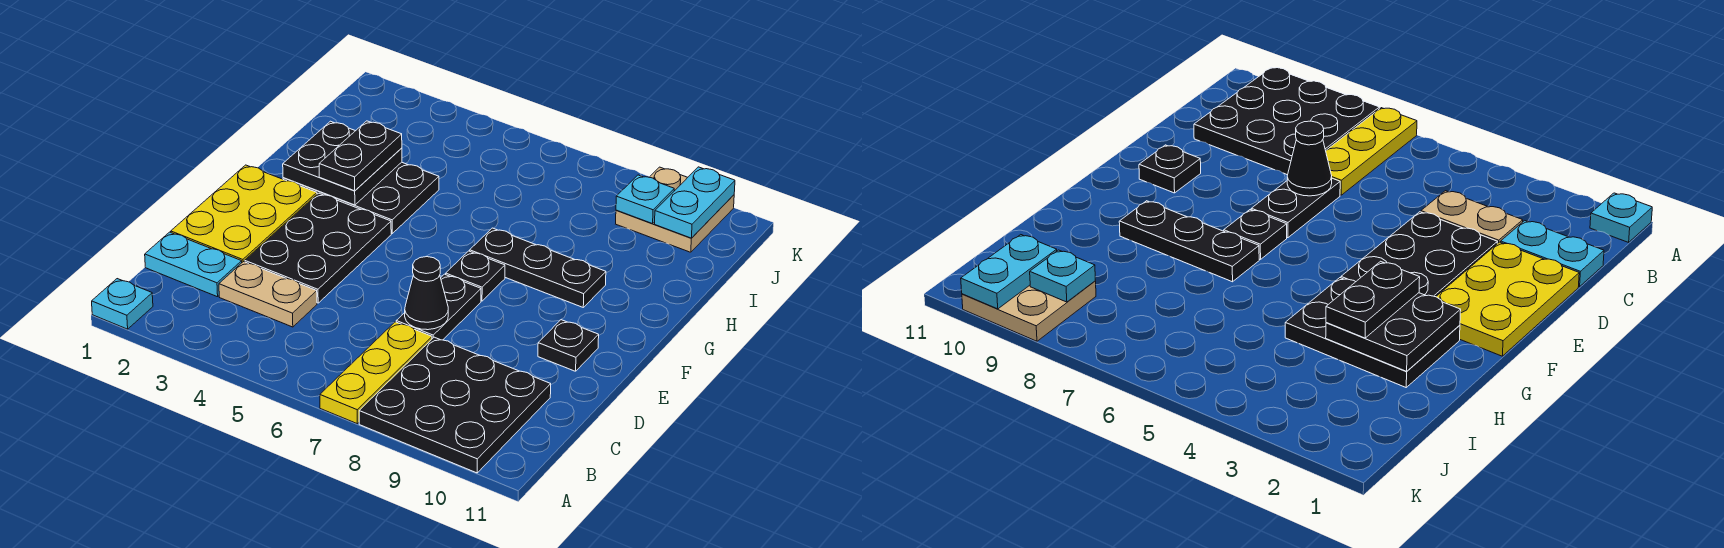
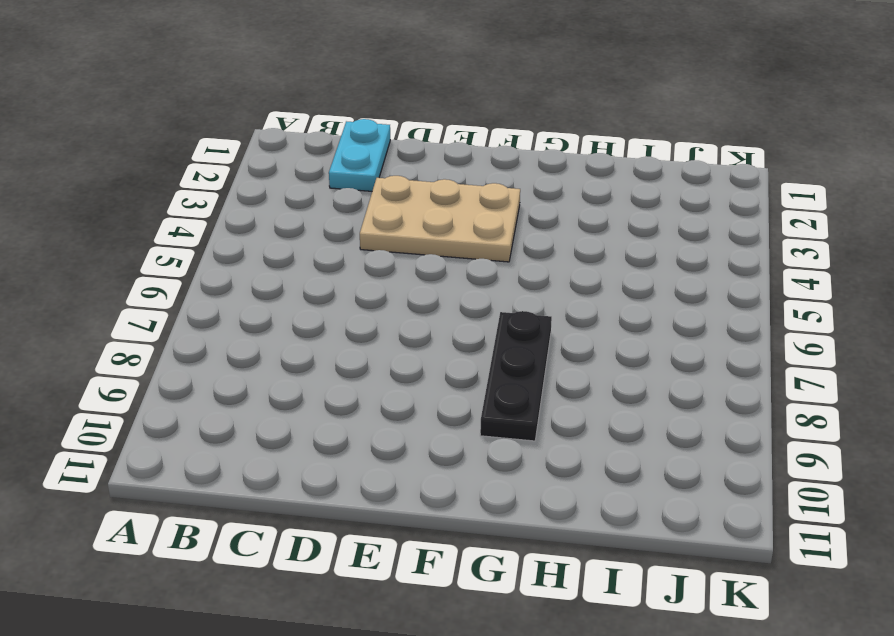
tan plate D3:F4 level 1 -> black plate D3:F4 level 1
none -> cyan plate A1 level 1
none -> yellow plate A7:C7 level 1
none -> black plate A8:C10 level 1

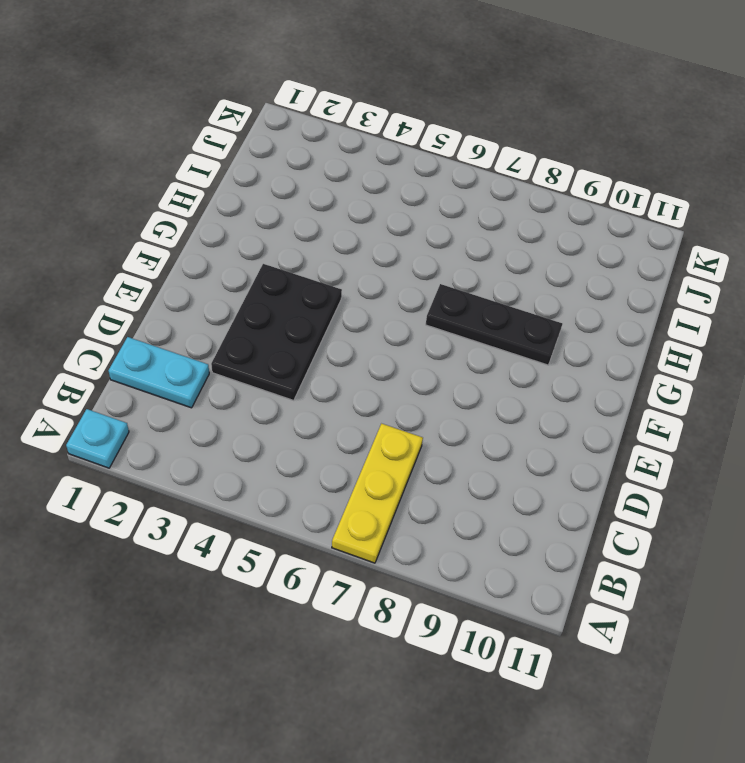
none -> black plate A8:C10 level 1
none -> tan plate C3:C4 level 1
none -> yellow plate D1:F2 level 1

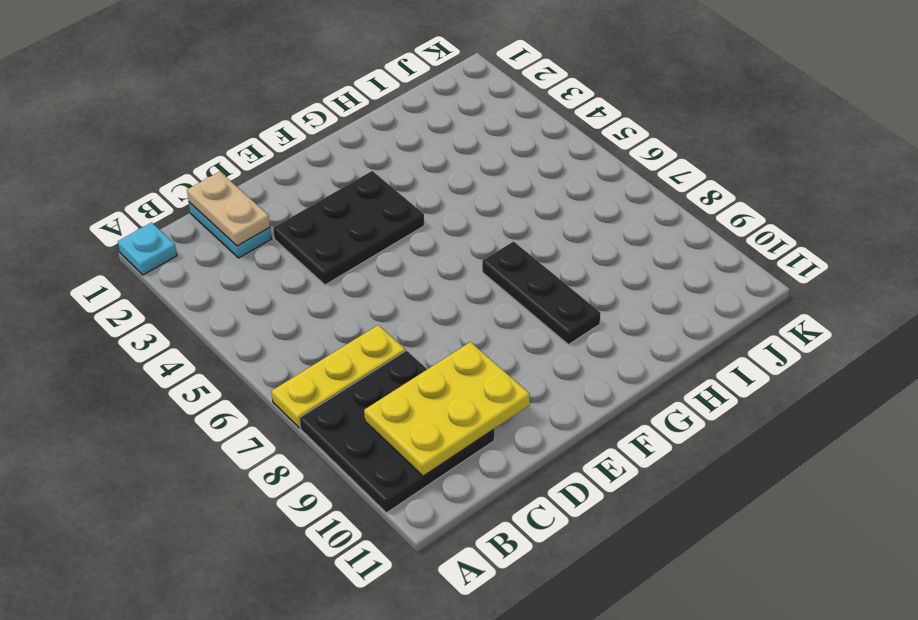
yellow plate B9:D10 level 2 -> yellow plate D1:F2 level 1
tan plate C1:C2 level 2 -> tan plate C3:C4 level 1
none -> black plate D7:E7 level 1
none -> black plate E10 level 1
none -> black plate F7 level 1

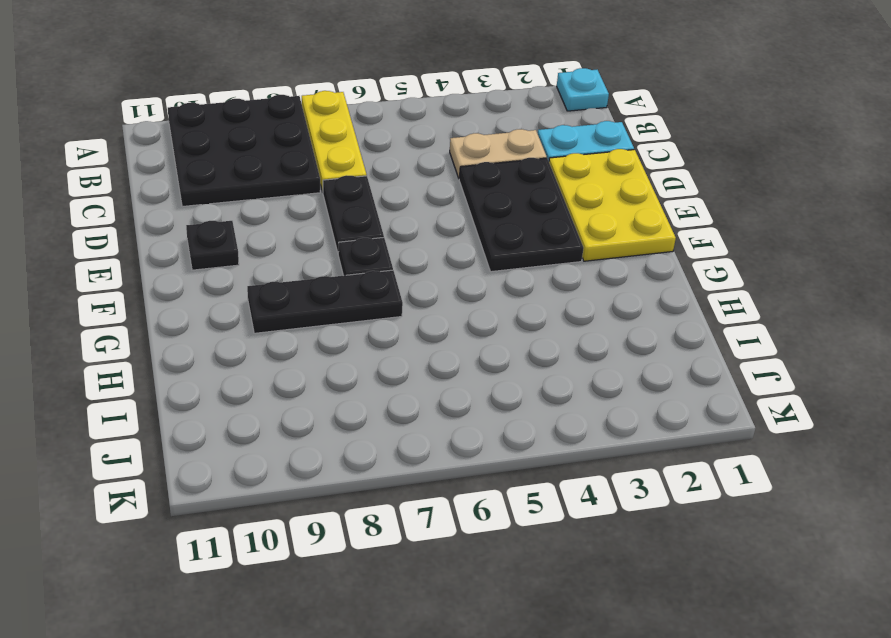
none -> black plate G2:H4 level 1
none -> tan plate J9:K10 level 1
none -> black cone D7 level 2

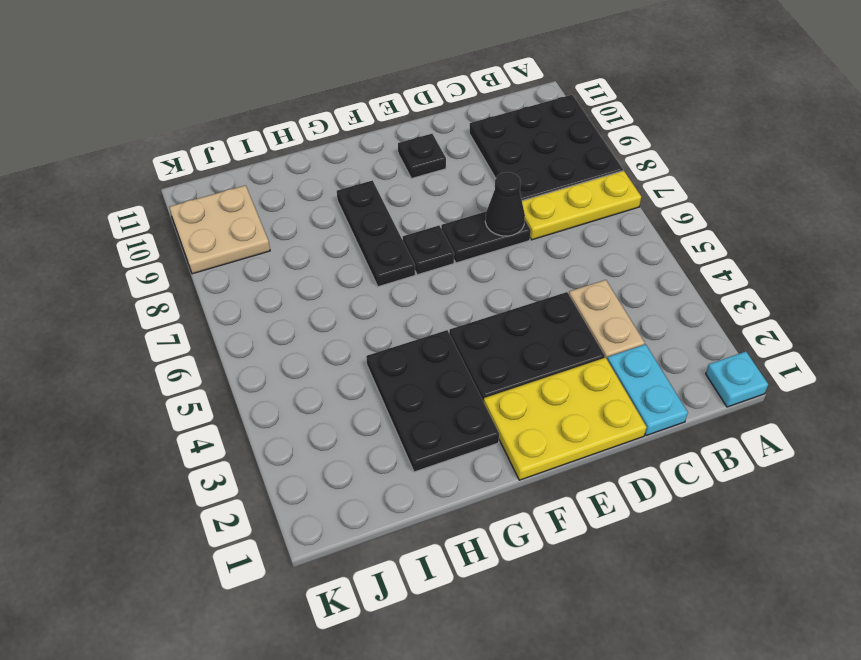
none -> black plate G2:H3 level 2
none -> cyan plate J9 level 2
none -> cyan plate J10:K10 level 2

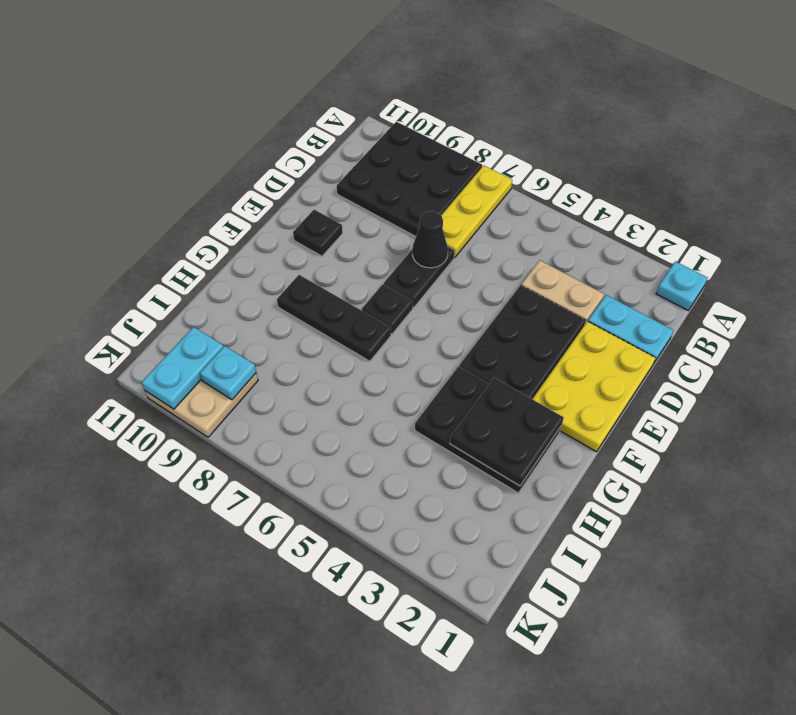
none -> black plate G3:H3 level 3

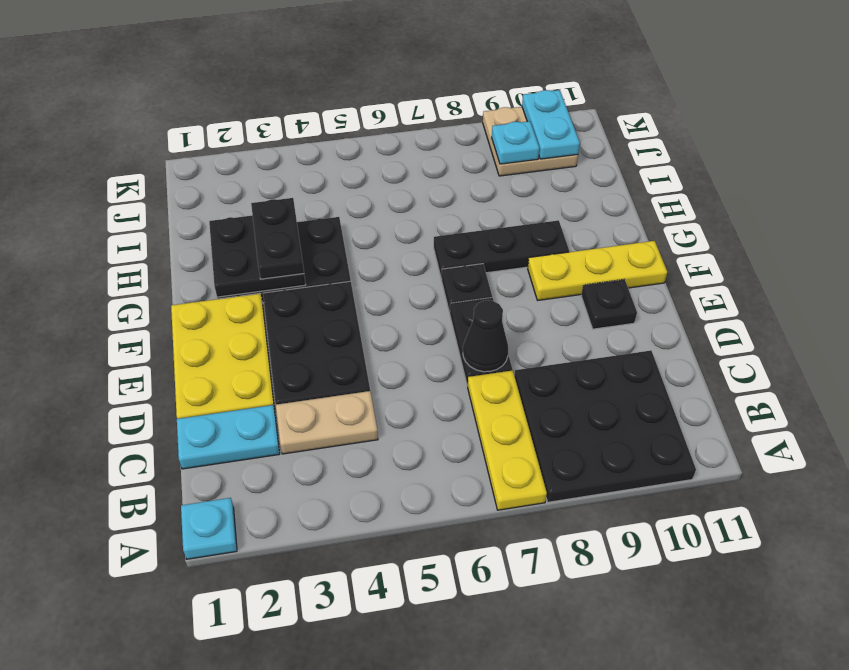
yellow plate F9:F11 level 1 -> none

